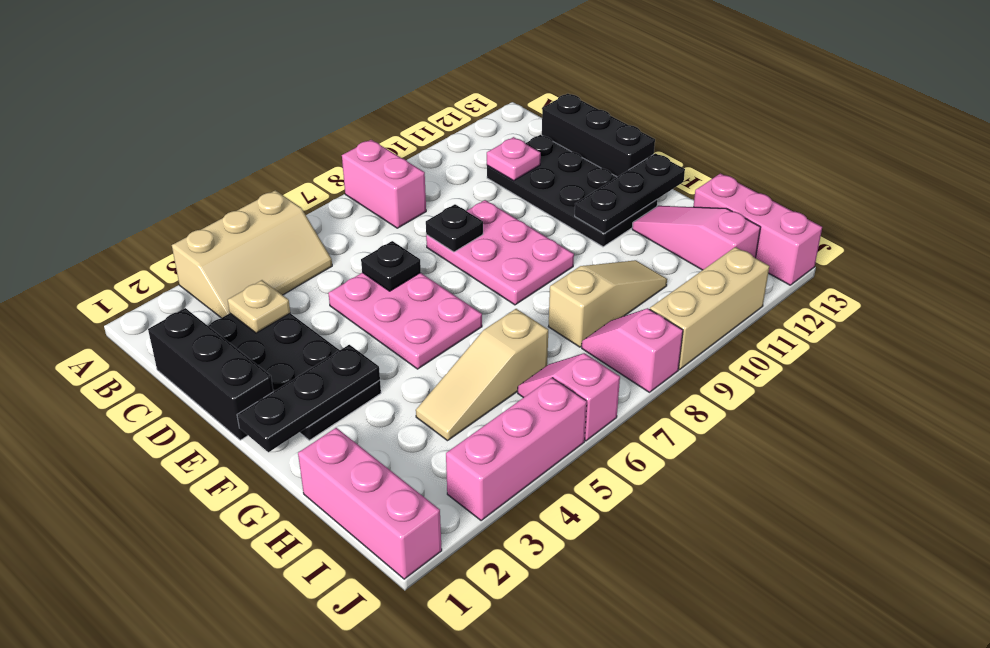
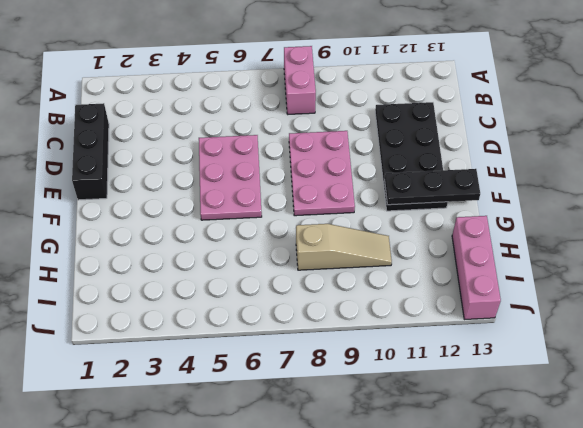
none -> tan slope A3:B5 level 1 top A
none -> black plate C2:F3 level 1
none -> black brick C13:E13 level 1

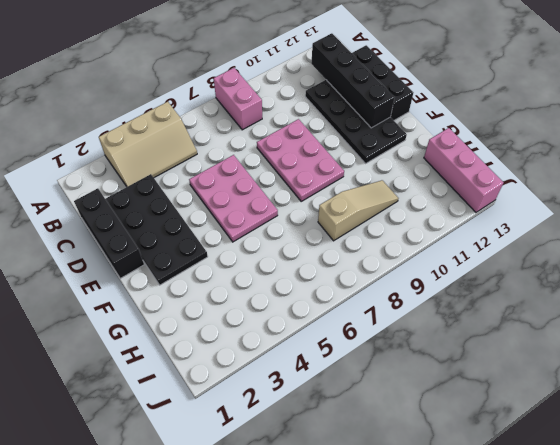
black brick B12:E12 level 2 -> none
none -> pink slope G12:I12 level 1 top I
none -> pink brick H1:J1 level 1
none -> tan slope H4:H6 level 1 top 6

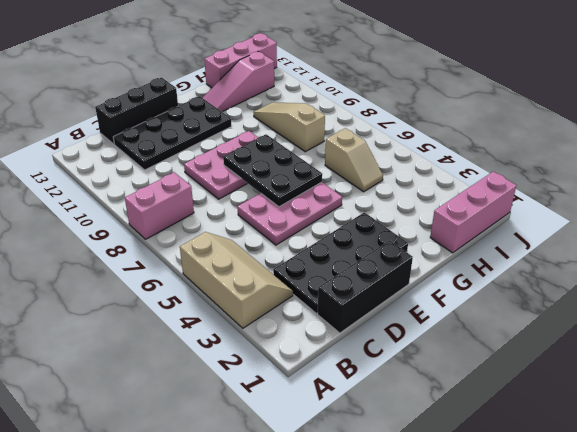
black plate E6:F8 level 2 -> none
tan slope H5:H6 level 1 top 6 -> tan slope H4:H6 level 1 top 6
none -> pink slope I6:J6 level 1 top J
none -> pink slope I8:J8 level 1 top J
none -> pink brick J3:J5 level 1

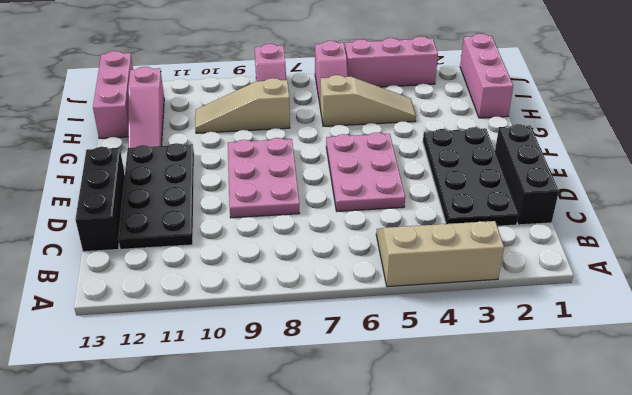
none -> pink brick A8:B8 level 1
none -> tan brick J9:J11 level 1
none -> tan plate C3 level 2

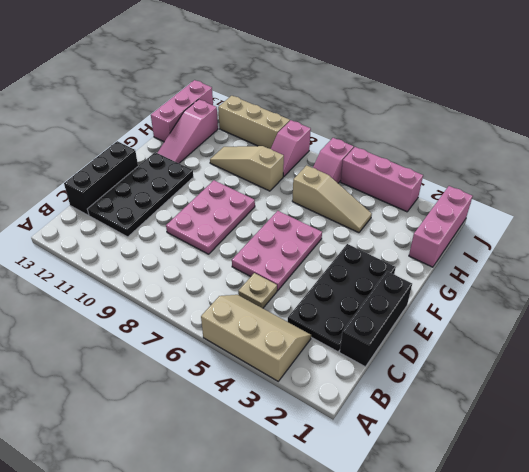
tan plate C5 level 1 -> tan plate C3 level 2
none -> pink brick A8:B8 level 1
none -> pink plate C11 level 2
none -> black plate D6 level 2

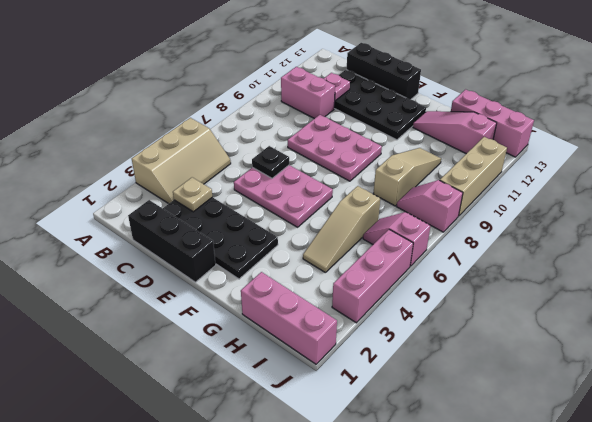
pink brick B10:C10 level 1 -> pink brick A8:B8 level 1
none -> black plate D8 level 2
none -> black plate F1:F3 level 2
none -> black plate F11:F13 level 2

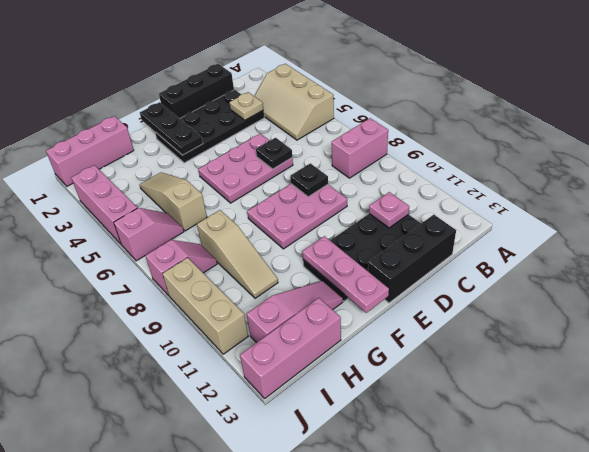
pink plate F11:F13 level 2 -> black plate F11:F13 level 2

